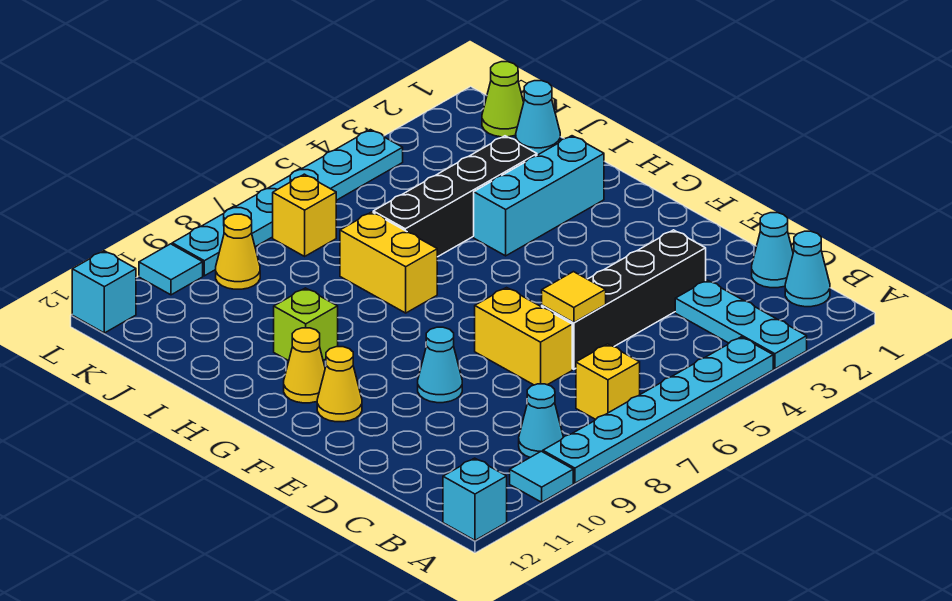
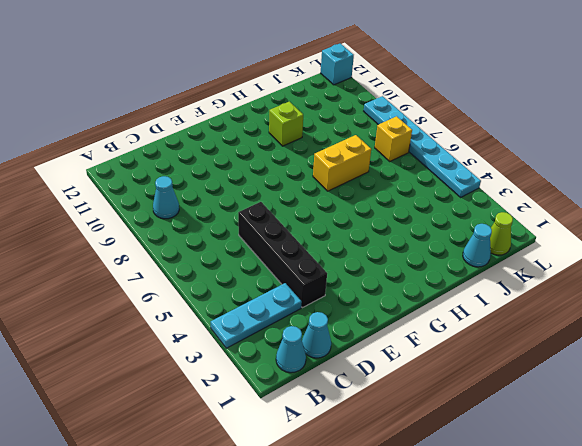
none -> cyan plate A4:A9 level 1
none -> cyan tile A10 level 1
none -> cyan brick A12 level 1

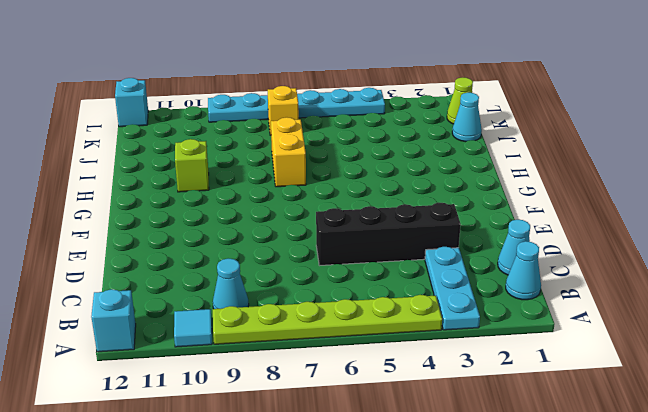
lime plate A4:A9 level 1 -> cyan plate A4:A9 level 1
none -> yellow brick B7 level 1
none -> yellow brick D7:E7 level 1
none -> cyan cone E9 level 1

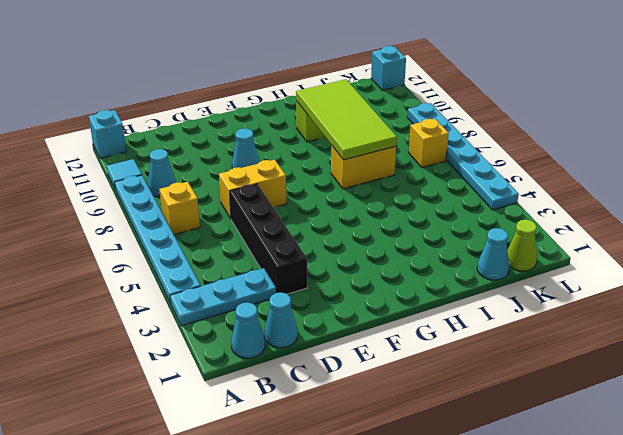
lime tile H7:I10 level 2 -> none
none -> yellow cone F11 level 1
none -> yellow cone G11 level 1
none -> cyan brick H2:H4 level 1

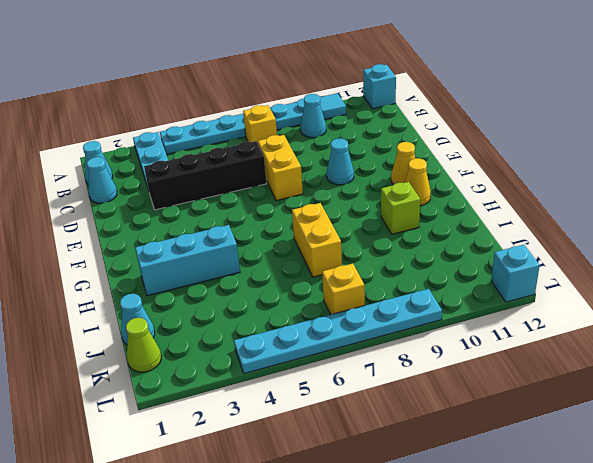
none -> black brick I3:I6 level 1
none -> yellow cone K9 level 1
none -> cyan tile L10 level 1

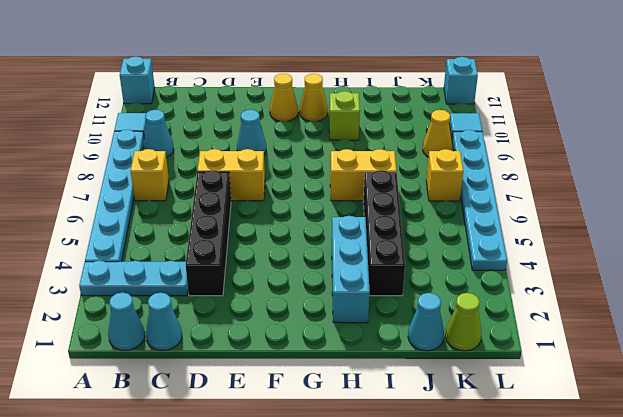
none -> yellow tile D6 level 2

